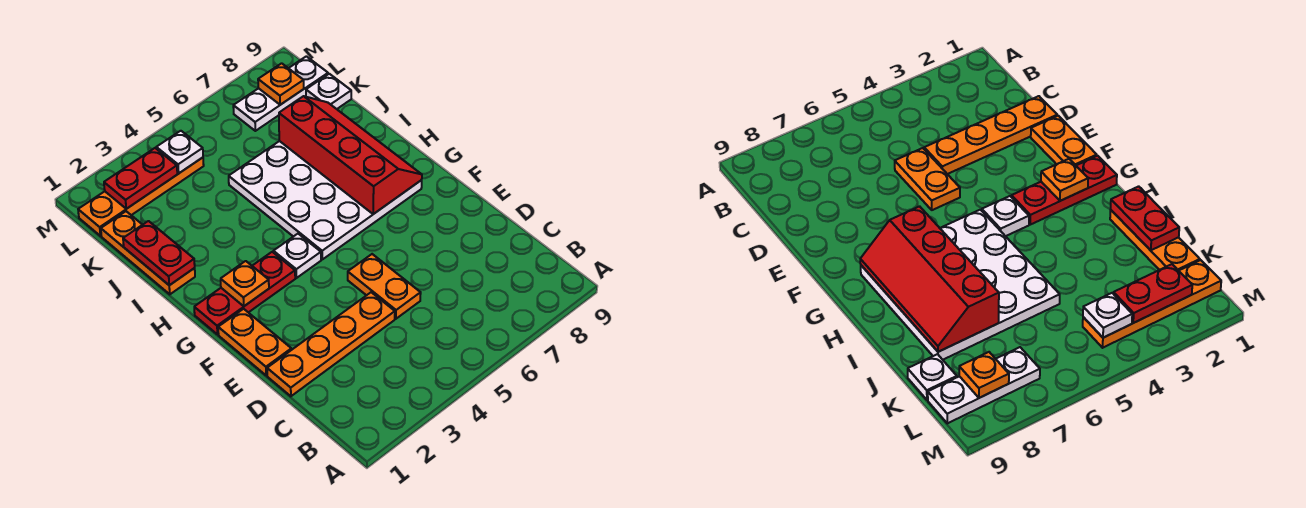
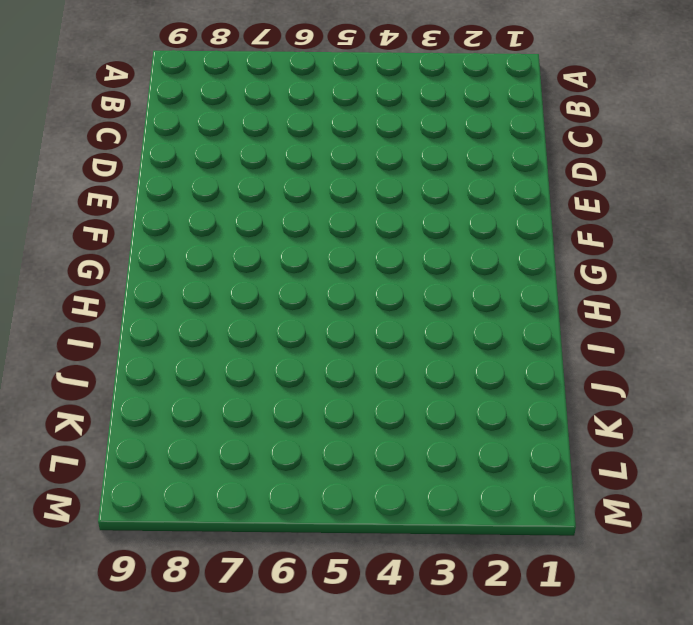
none -> orange plate D1:D4 level 1
none -> orange plate D5:E5 level 1
none -> orange plate E1:F1 level 1

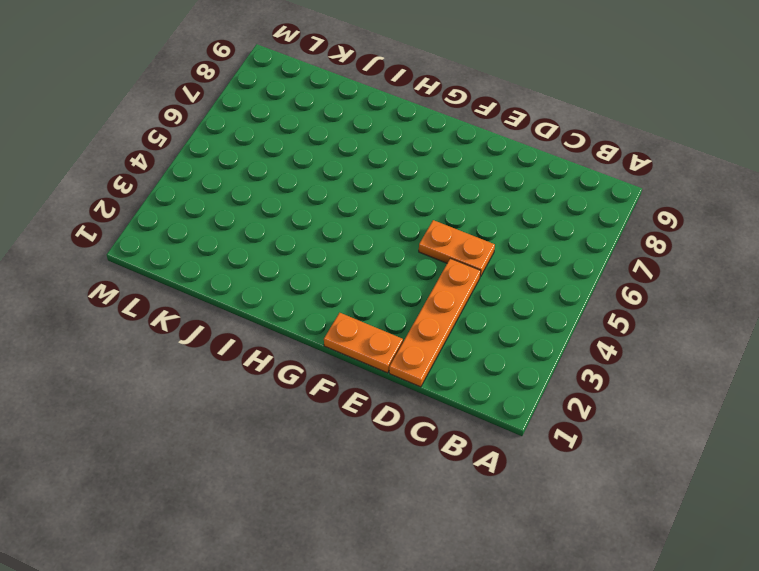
none -> red plate G1:G3 level 1
none -> white plate G4 level 1
none -> white plate G5:J8 level 1

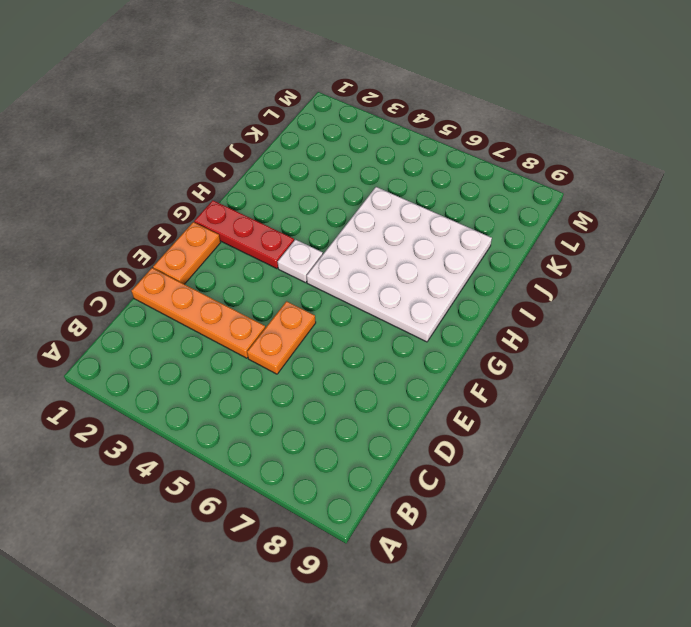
none -> orange plate I1:K1 level 1
none -> white plate K9 level 1
none -> orange plate L1:L4 level 1

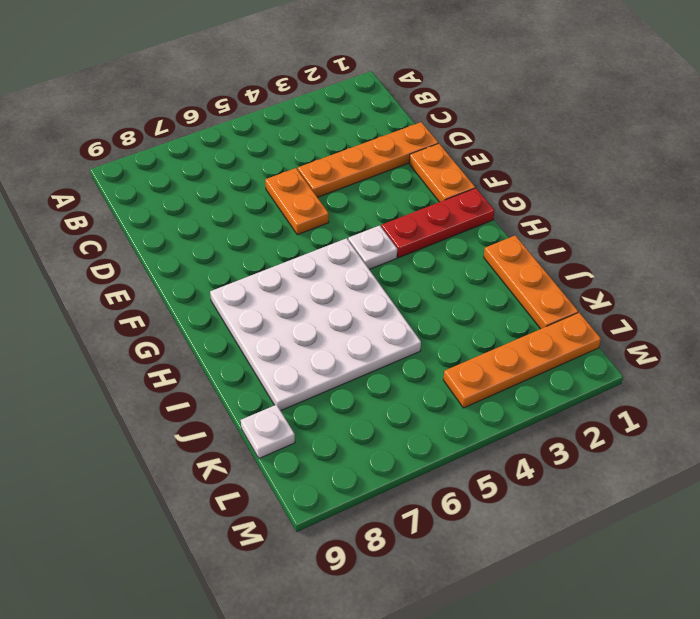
none -> white plate L7:L9 level 1
none -> orange plate G2 level 2
none -> red slope G7:J8 level 2 top 7

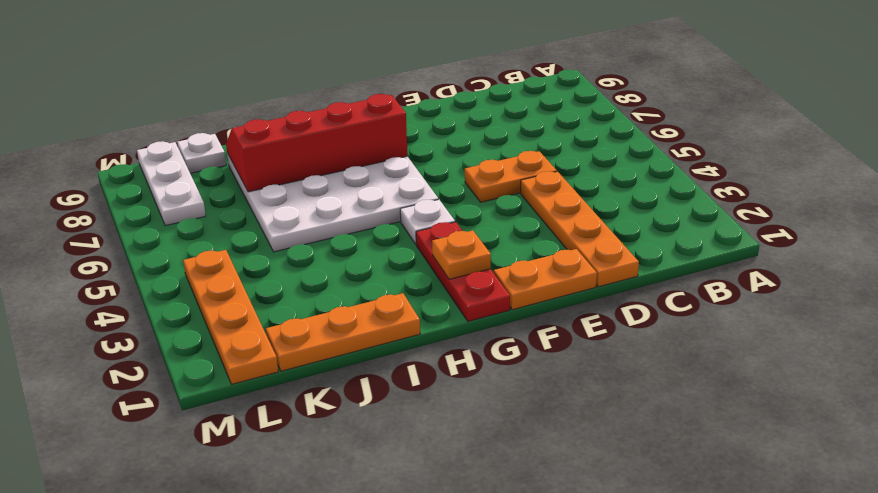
none -> red plate I1:J1 level 2
none -> red plate L2:L3 level 2
none -> white plate L4 level 2

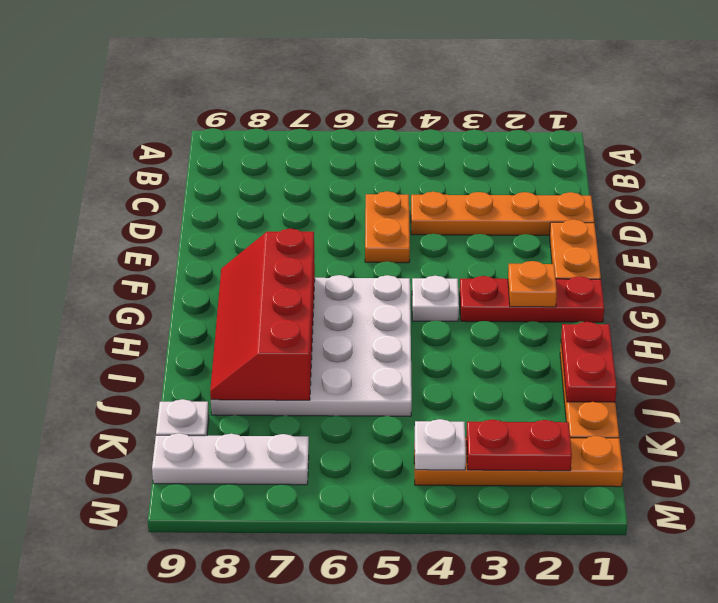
none -> orange plate L8 level 2

